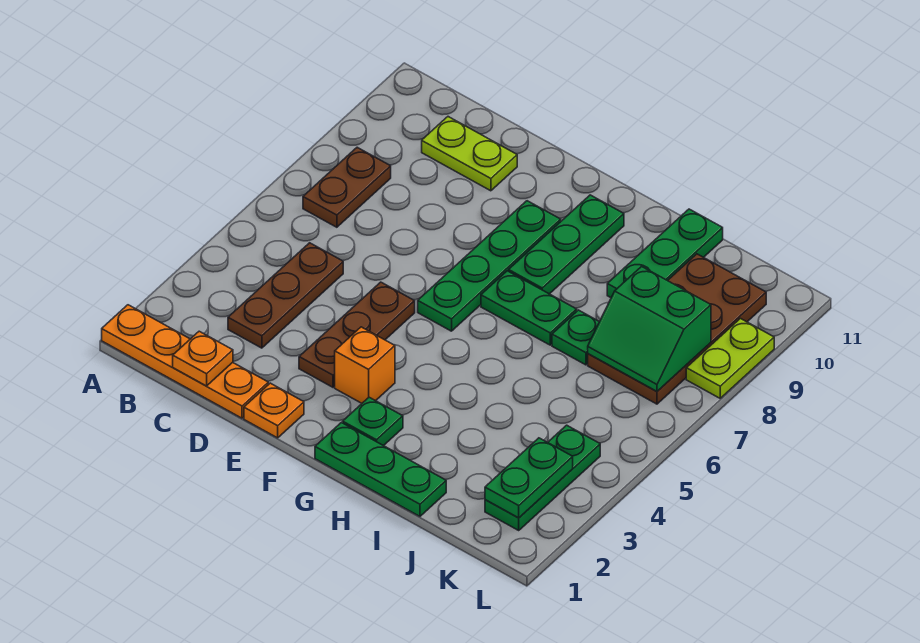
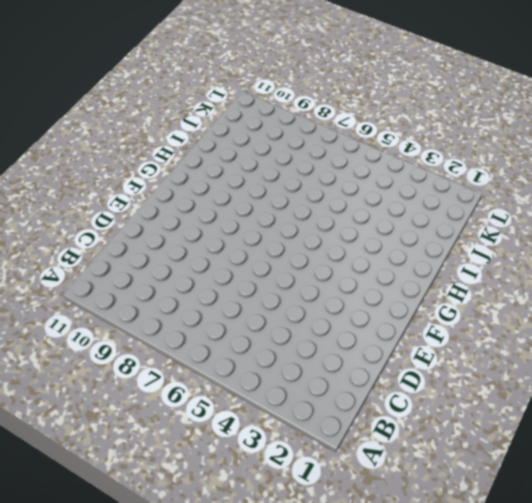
none -> orange plate A1:D1 level 1
none -> brown plate B7:B8 level 1
none -> brown plate C3:C5 level 1

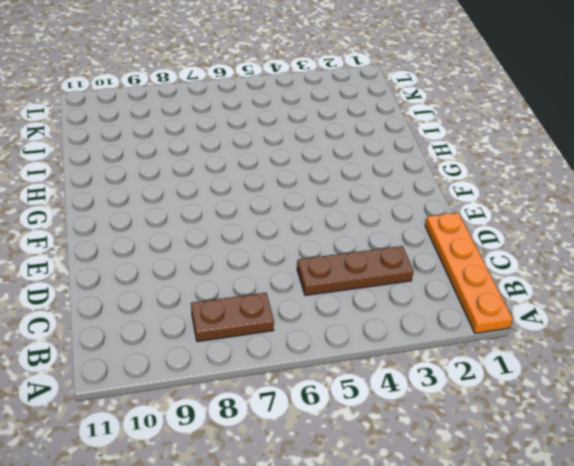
none -> lime plate C10:D10 level 1
none -> orange plate E1 level 1
none -> brown plate E3:E5 level 1

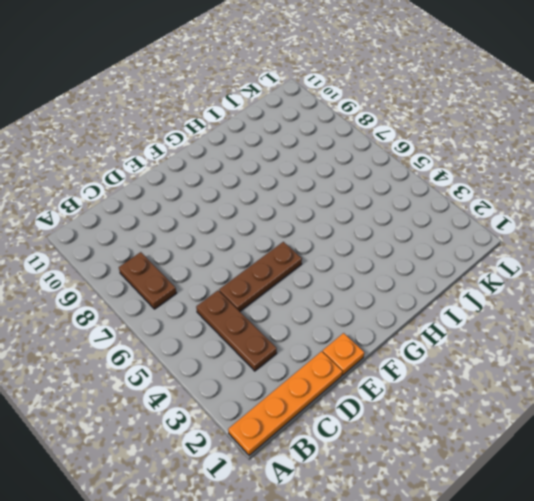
brown plate D5:F5 level 1 -> brown plate E3:E5 level 1
none -> lime plate C10:D10 level 1
none -> orange brick F3 level 1
none -> green plate F6:F9 level 1

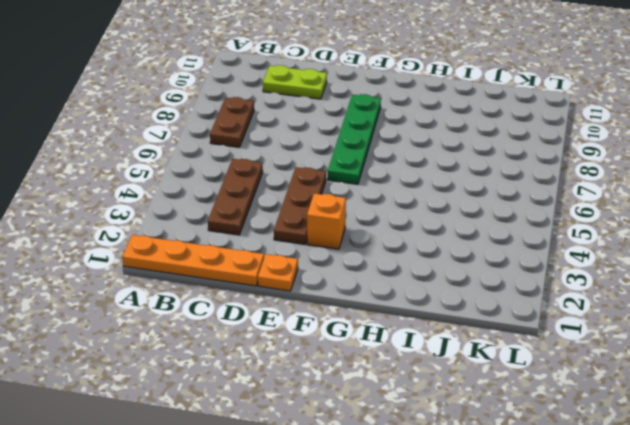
none -> green plate G1:I1 level 1
none -> green plate G2 level 1
none -> green plate G7:H7 level 1

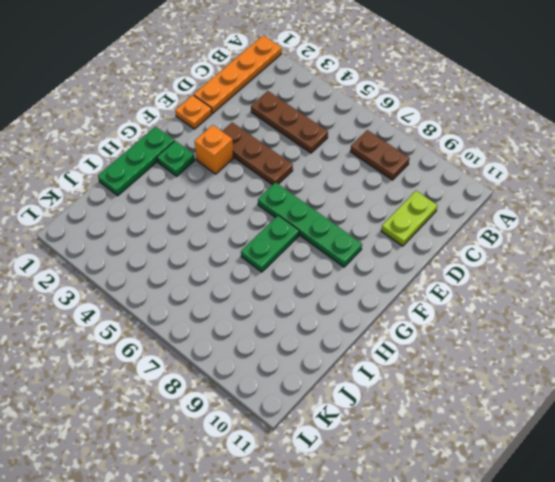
none -> green plate G8:G10 level 1
none -> green plate I7 level 1
none -> green plate I9:I11 level 1

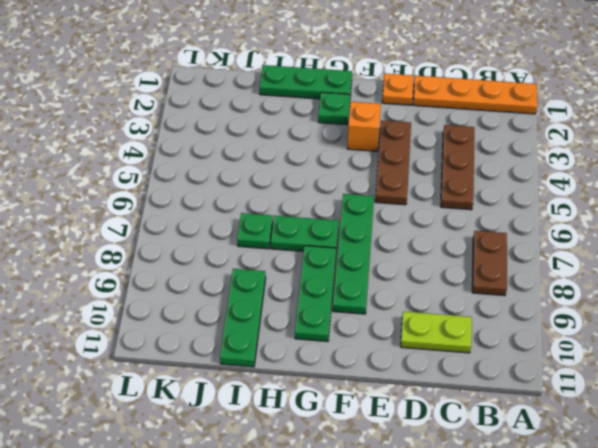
none -> brown plate J7:K10 level 1
none -> green plate K2:K4 level 1
none -> lime plate L8:L9 level 1

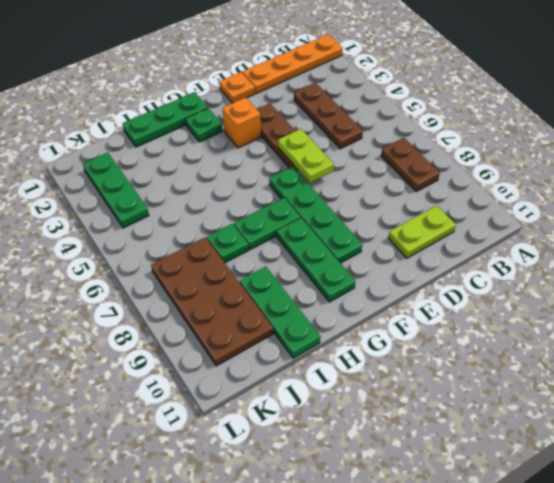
lime plate E5:E6 level 2 -> lime plate L8:L9 level 1
none -> orange plate C1 level 2
none -> green slope J7:K8 level 2 top 8
none -> green plate K2:K3 level 2

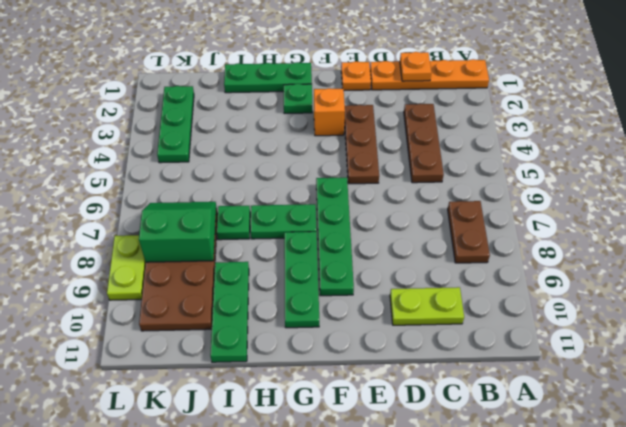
none -> green plate K2:K3 level 2

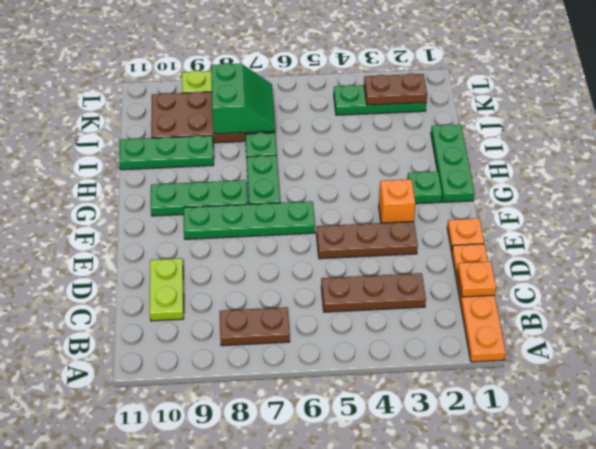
brown plate K2:K3 level 2 -> green plate K2:K3 level 2

